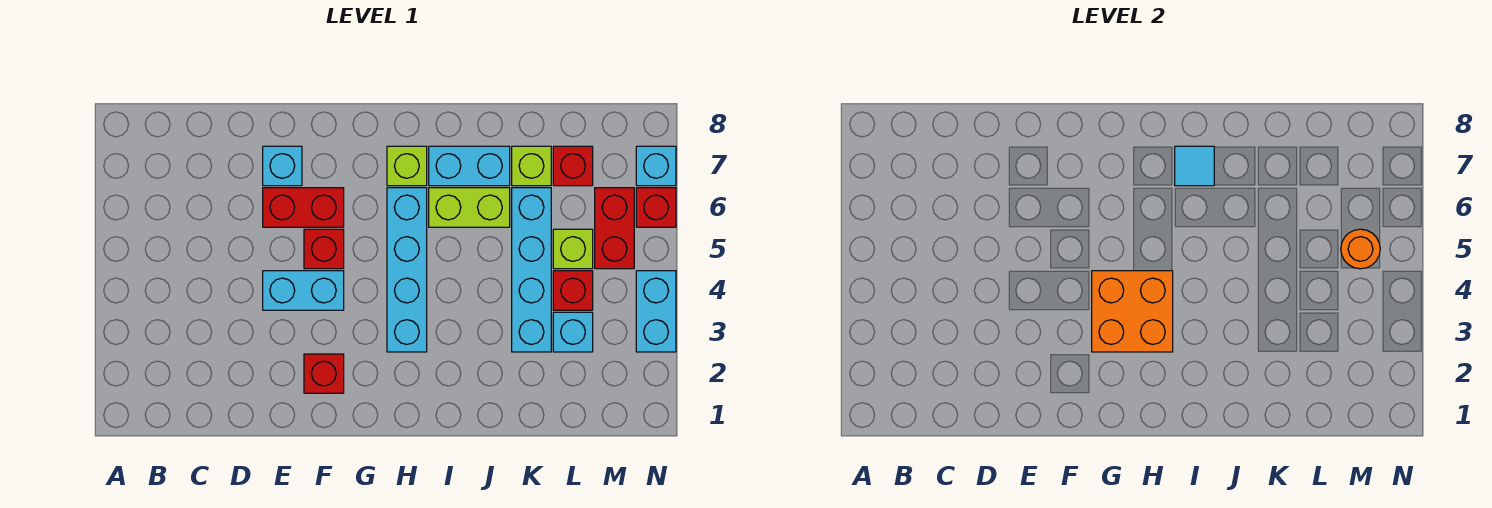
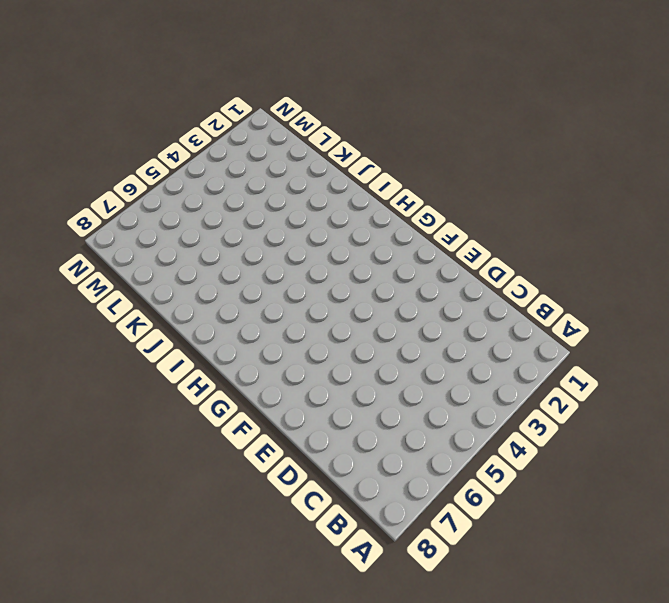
none -> cyan brick E4:F4 level 1
none -> red brick E6:F6 level 1
none -> cyan brick E7 level 1

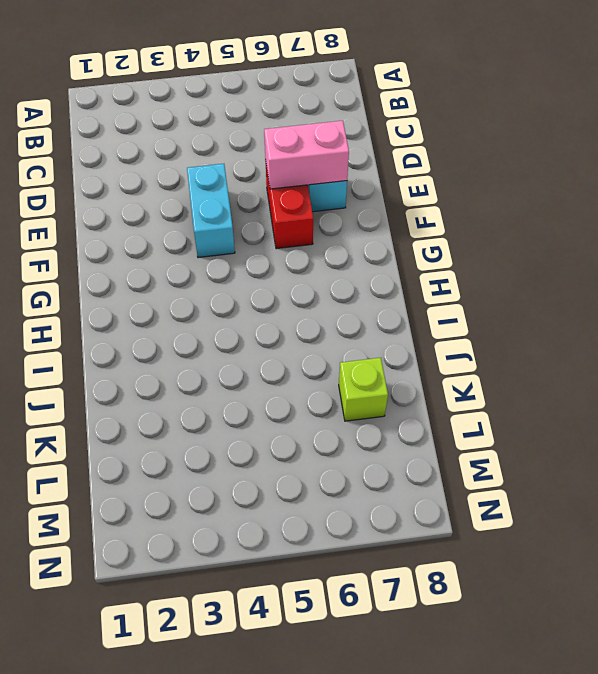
pink brick E6:E7 level 2 -> none
none -> red brick F2 level 1
none -> red brick F5 level 1
none -> cyan brick H3:H6 level 1

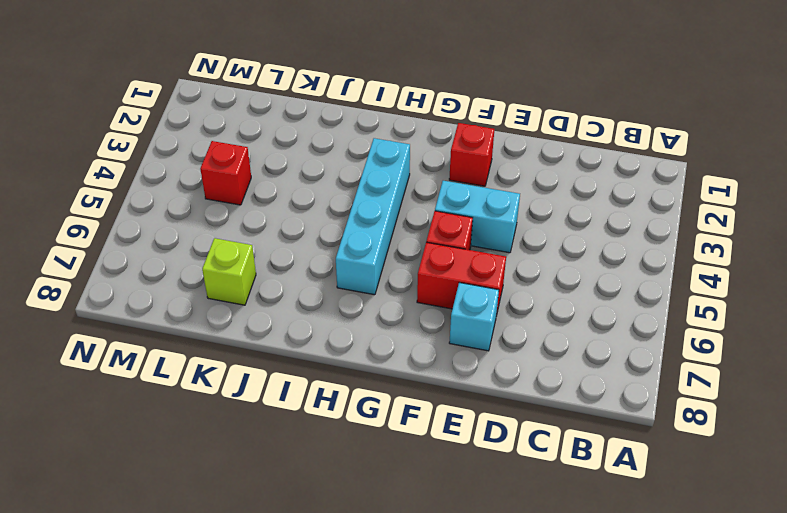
none -> lime brick H7 level 1
none -> lime brick I6:J6 level 1
none -> cyan brick I7:J7 level 1

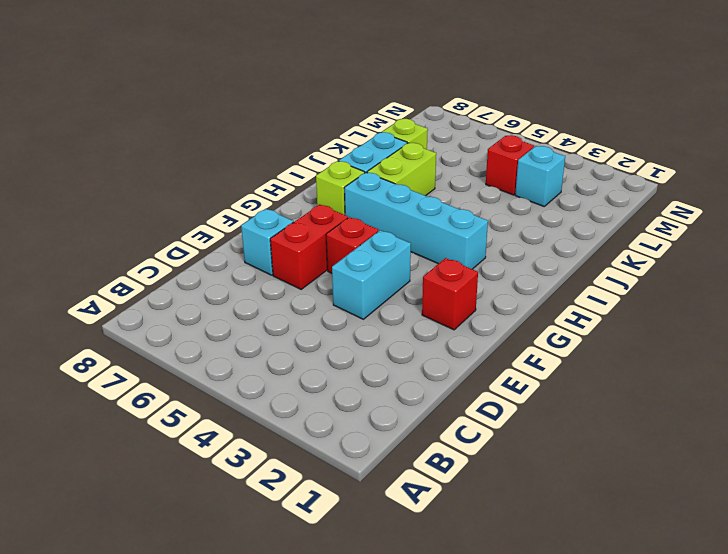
none -> cyan brick K3:K6 level 1
none -> lime brick L5 level 1
none -> red brick L7 level 1

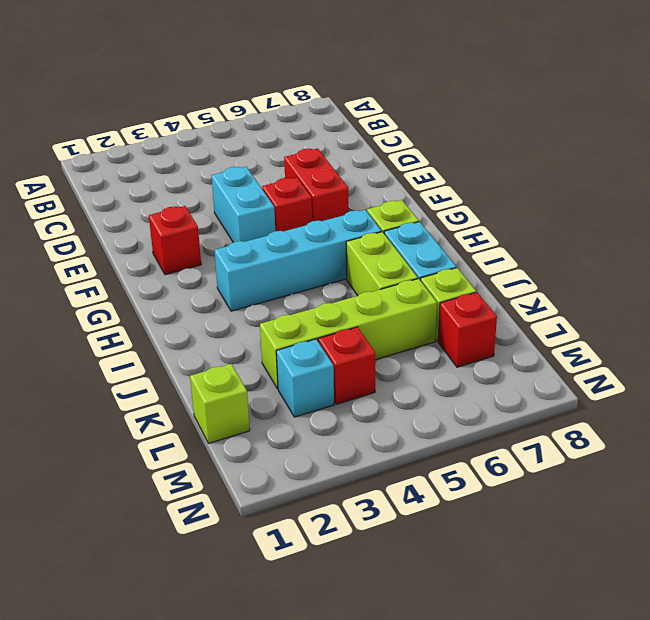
lime brick K3:K6 level 1 -> cyan brick K3:K6 level 1
lime brick L1 level 1 -> lime brick L5 level 1
none -> cyan brick E7 level 1
none -> red brick M5:M6 level 1
none -> cyan brick N3:N4 level 1

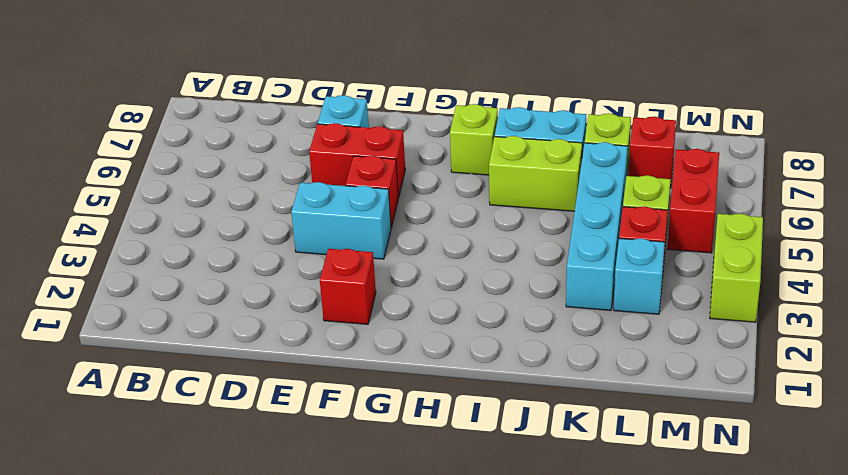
lime brick N3:N4 level 1 -> cyan brick N3:N4 level 1
none -> cyan brick H3:H6 level 1
none -> red brick N6 level 1
none -> cyan brick N7 level 1

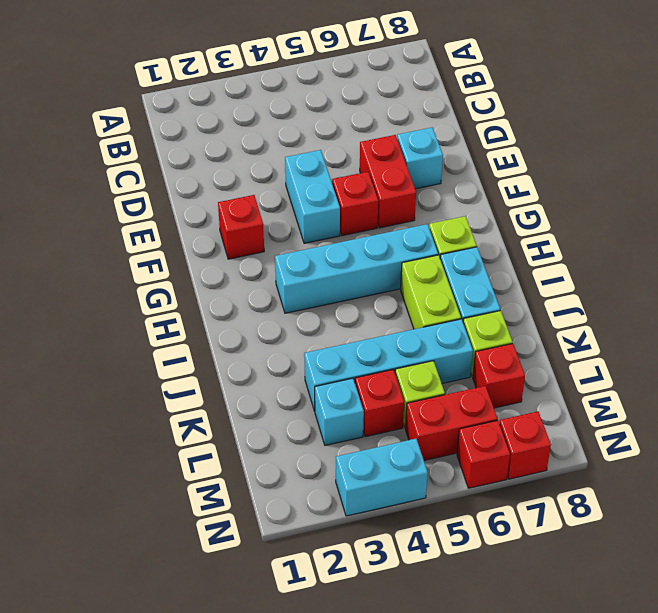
red brick N7 level 1 -> cyan brick N7 level 1
none -> orange brick G3:H4 level 2
none -> cyan tile I7 level 2
none -> orange round brick M5 level 2

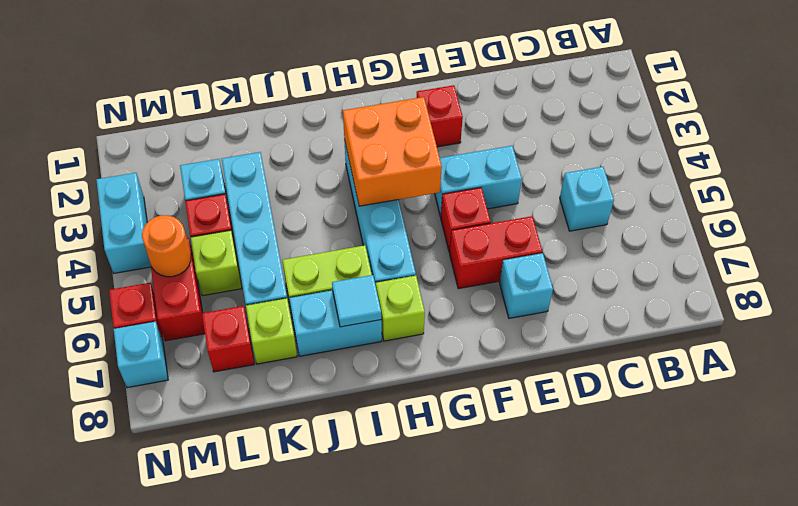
cyan brick C5 level 1 -> none

